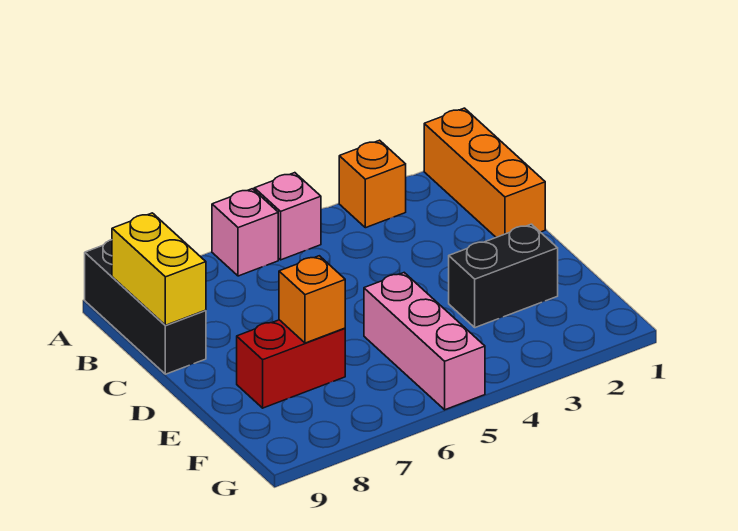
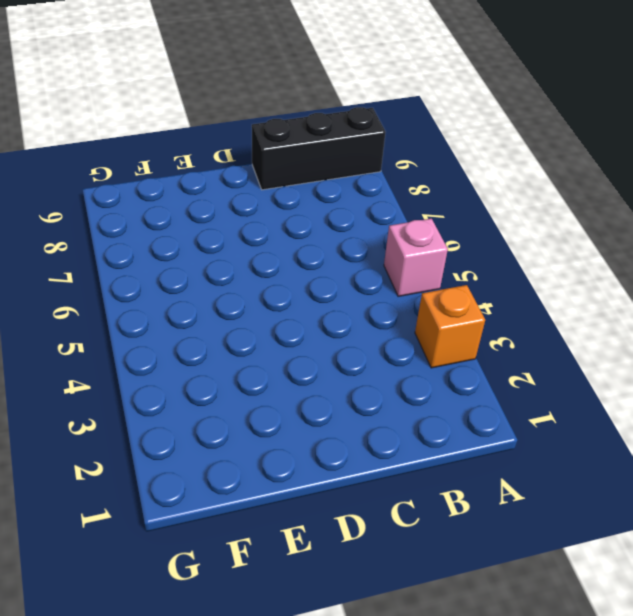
none -> orange brick A1:C1 level 1
none -> pink brick A6 level 1

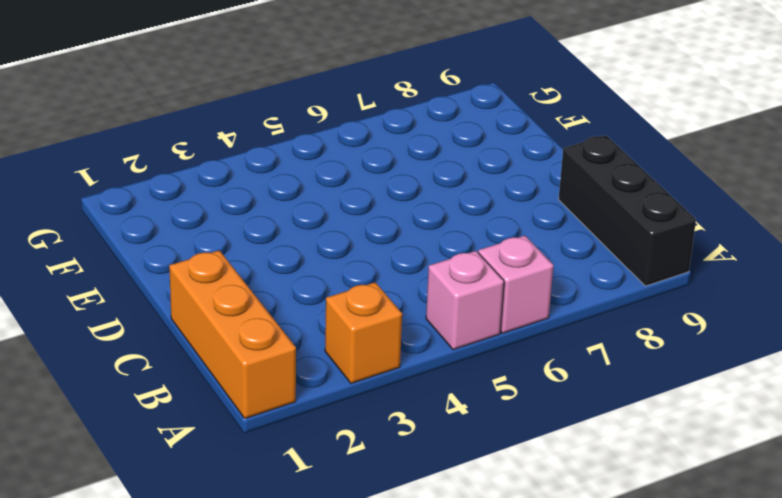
none -> black brick E2:E3 level 1
none -> pink brick E5:G5 level 1

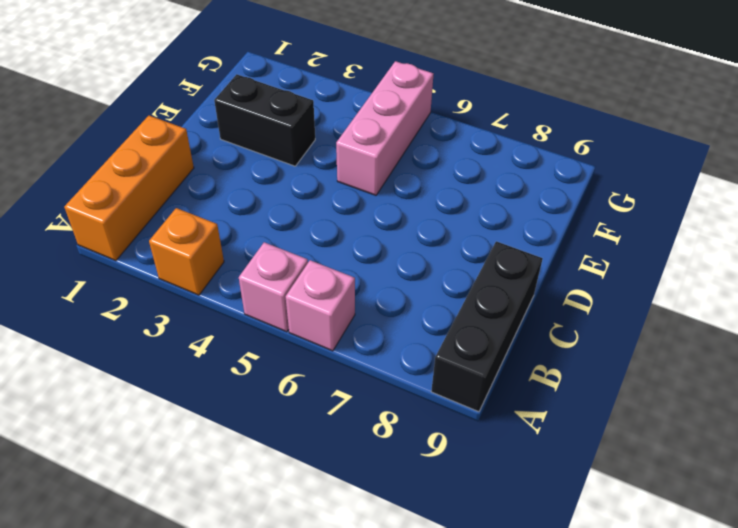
none -> red brick E7:E8 level 1
none -> yellow brick B9:C9 level 2

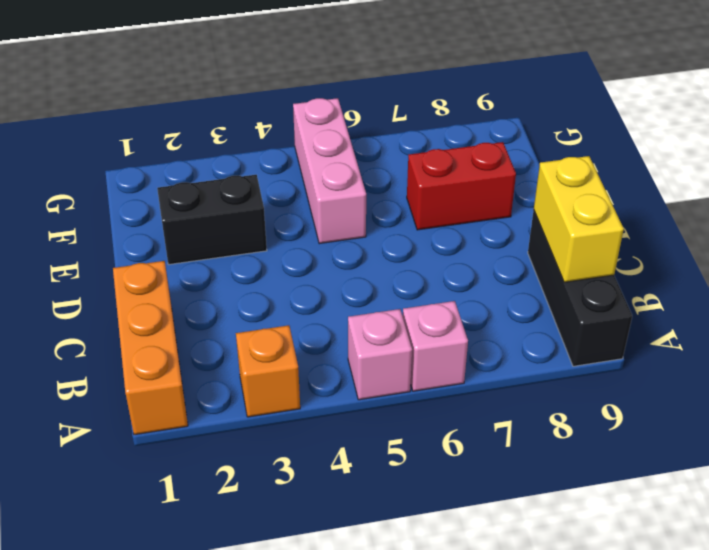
none -> orange brick E7 level 2

